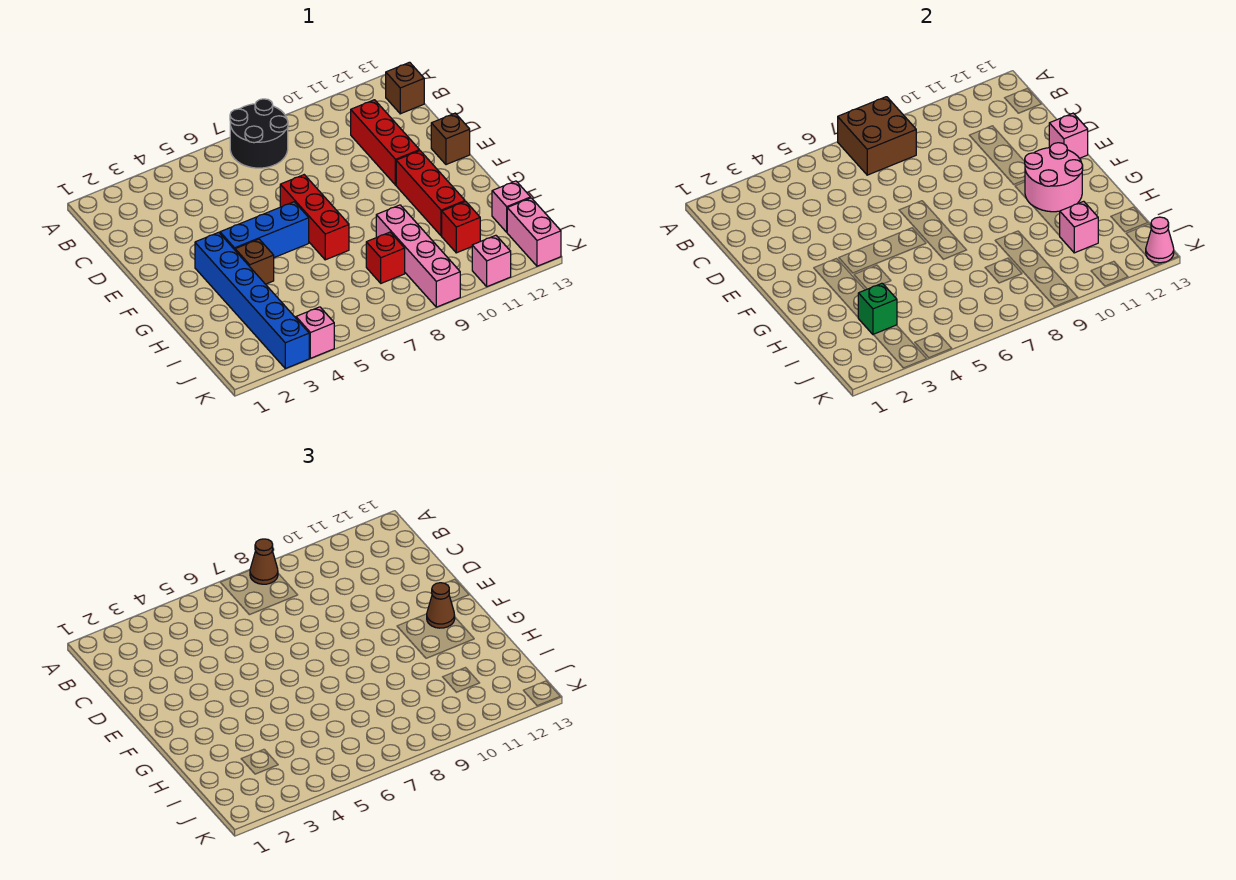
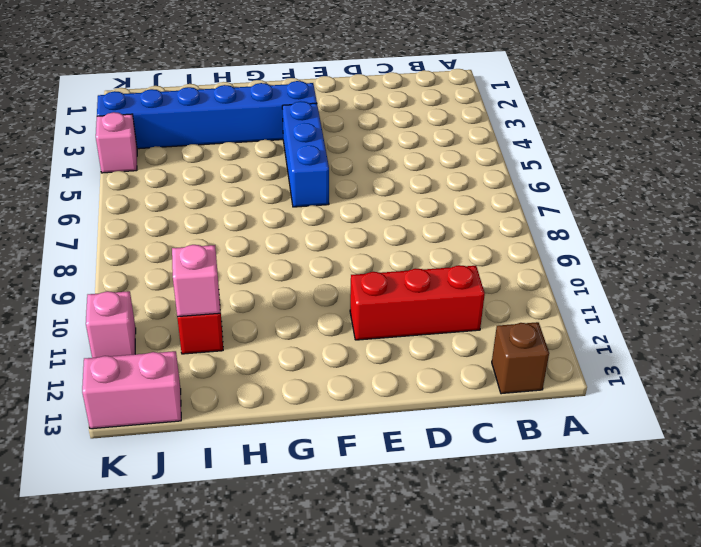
none -> black round brick A7:B8 level 1
none -> red brick E7:G7 level 1
none -> brown brick E13 level 1

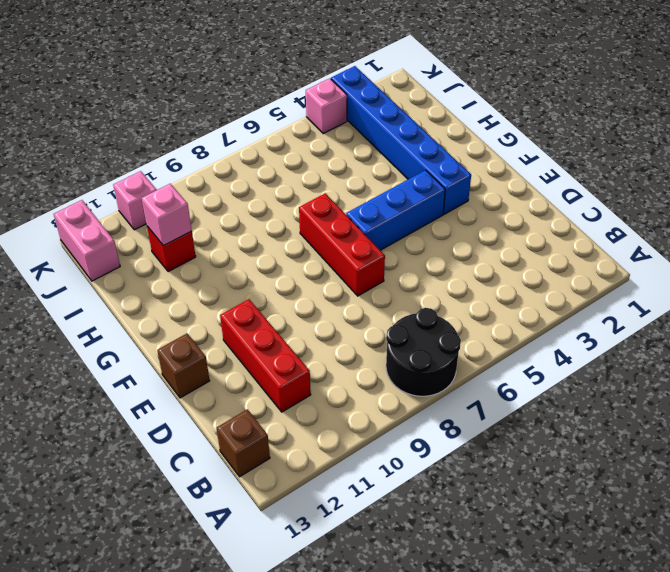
none -> red brick F11:H11 level 1
none -> brown brick G4 level 1
none -> pink brick H9:K9 level 1

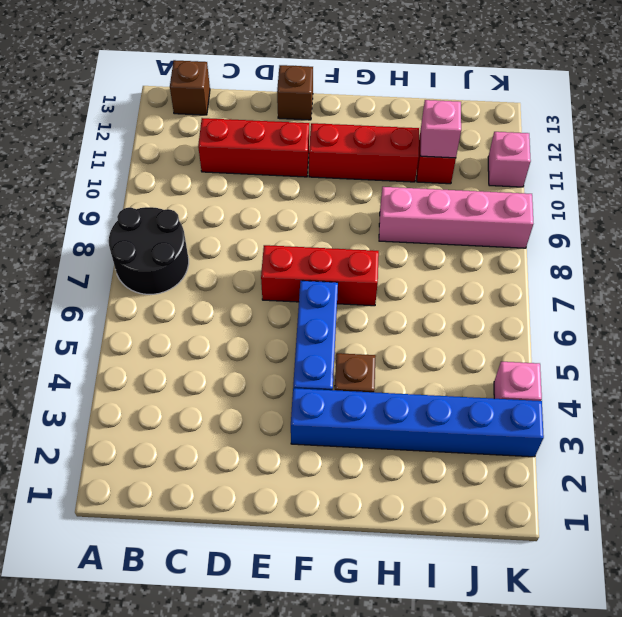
none -> red brick I8 level 1
none -> pink brick I13 level 1
none -> pink brick J13:K13 level 1

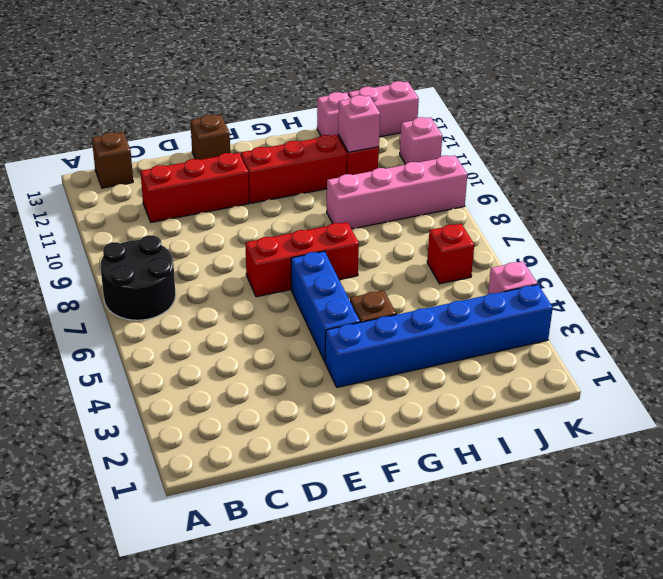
red brick J6 level 1 -> red brick I8 level 1
none -> brown brick A7:B8 level 2
none -> pink brick E13 level 2
none -> pink round brick F11:G12 level 2

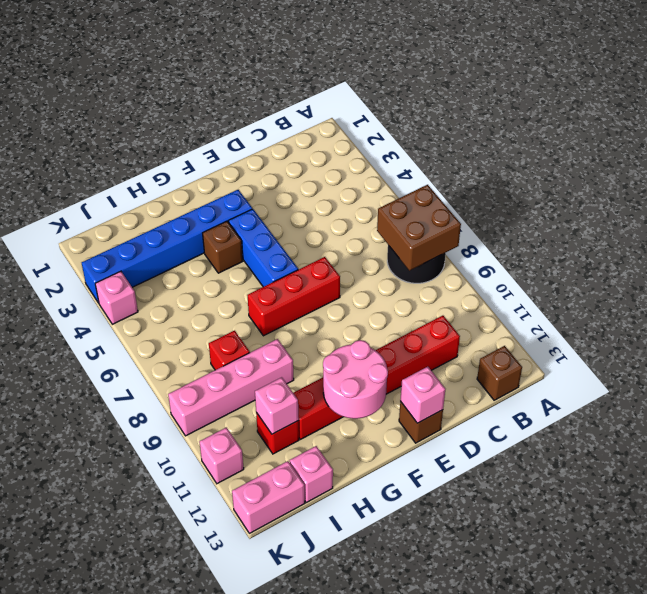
none -> green brick I3 level 2
none -> pink cone K13 level 2
none -> brown cone A8 level 3

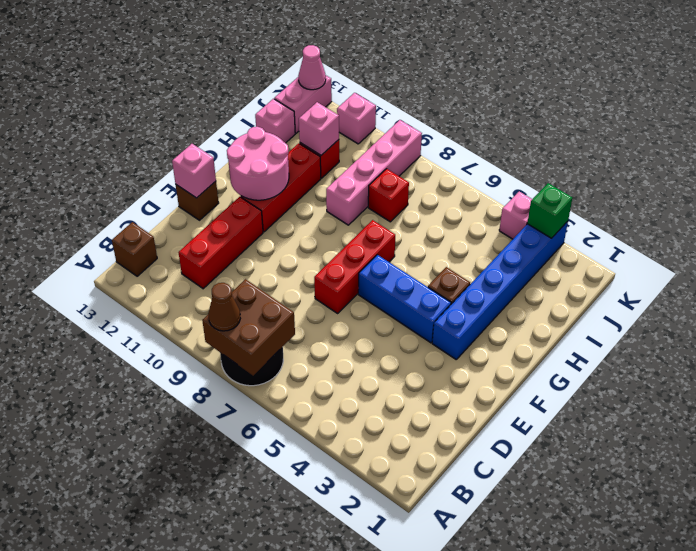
green brick K3 level 2 -> green brick I3 level 2
none -> brown cone F12 level 3

